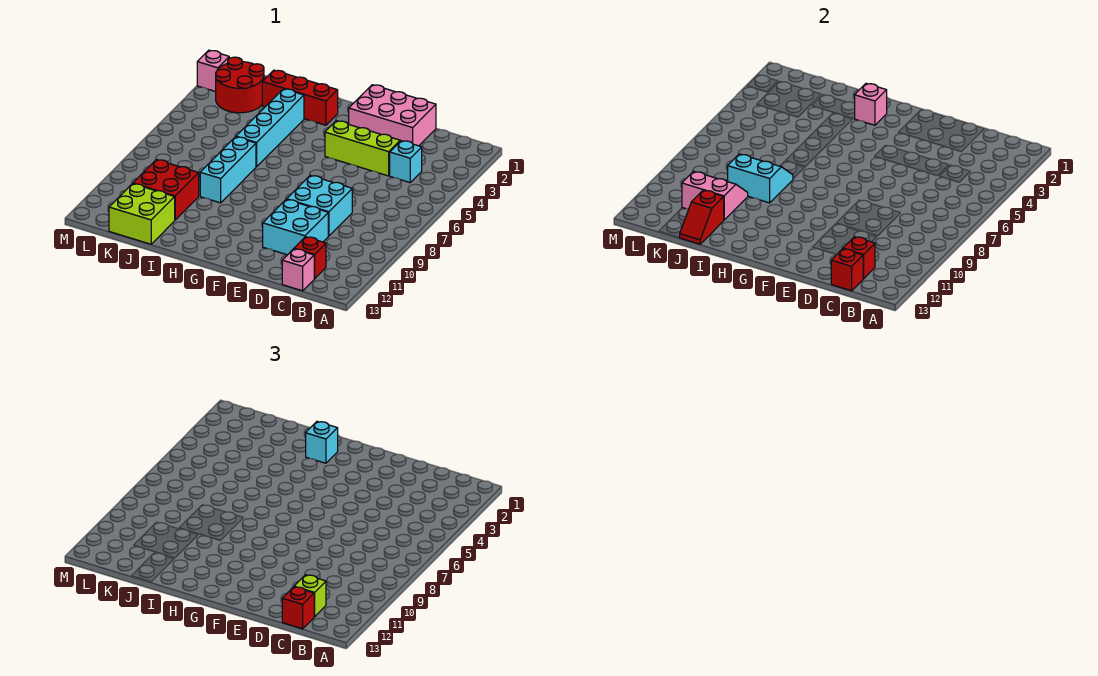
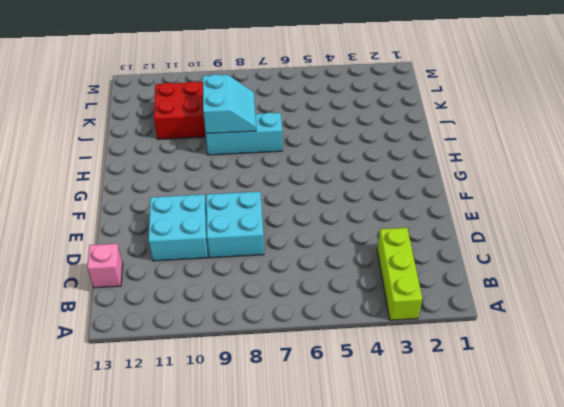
lime brick A3:C3 level 1 -> lime brick D4:F4 level 1
none -> cyan brick C4 level 1
none -> red brick C12 level 1
none -> pink brick D1:F2 level 1

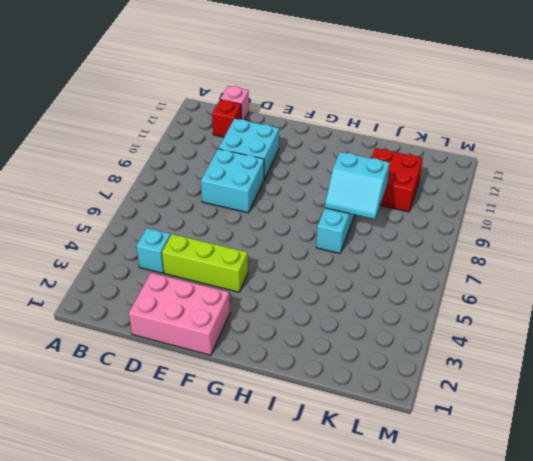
none -> red brick H2:J2 level 1
none -> cyan brick I3:I6 level 1
none -> lime brick J12:K13 level 1

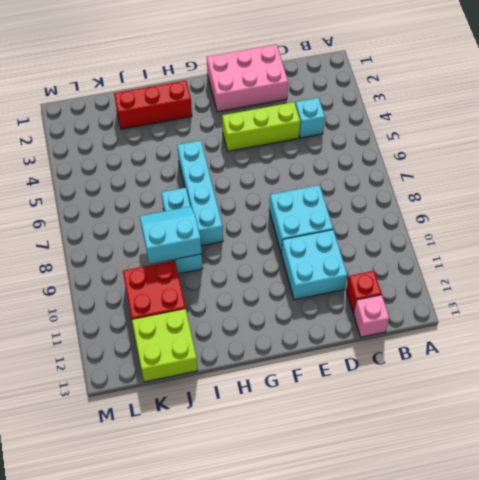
cyan brick H5:H8 level 1 -> cyan brick I3:I6 level 1
none -> red round brick K2:L3 level 1
none -> pink brick M2 level 1
none -> red brick C12 level 2

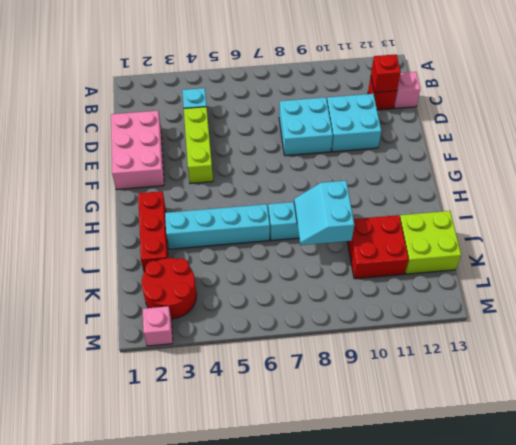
none -> red brick C13 level 2
none -> pink brick H2 level 2
none -> pink slope J10:K11 level 2 top 11

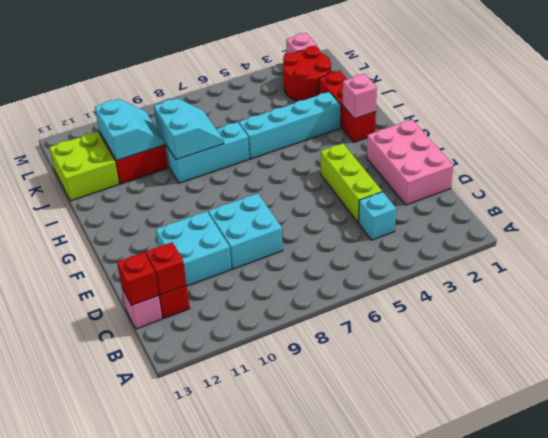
cyan slope J10:K11 level 2 top 11 -> pink slope J10:K11 level 2 top 11
none -> red slope J12:J13 level 2 top 12
none -> lime brick C12 level 3
none -> red brick C13 level 3

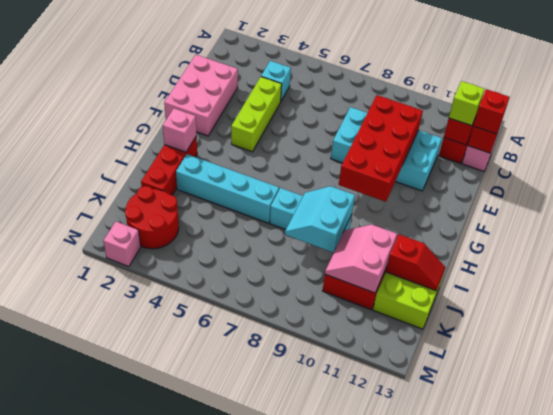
red brick D9:G10 level 2 -> none
none -> cyan brick H2 level 3

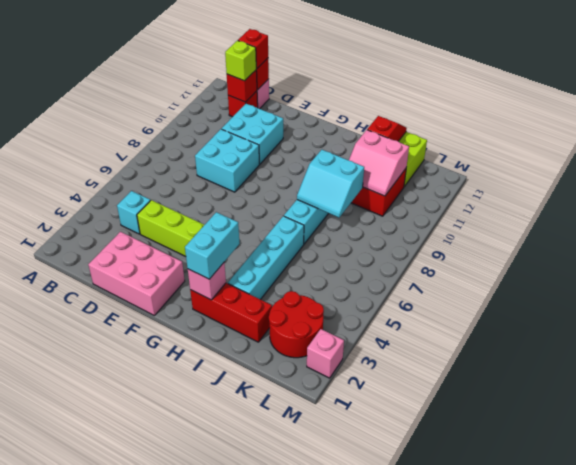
cyan brick H2:H3 level 3 -> cyan brick H2 level 3

